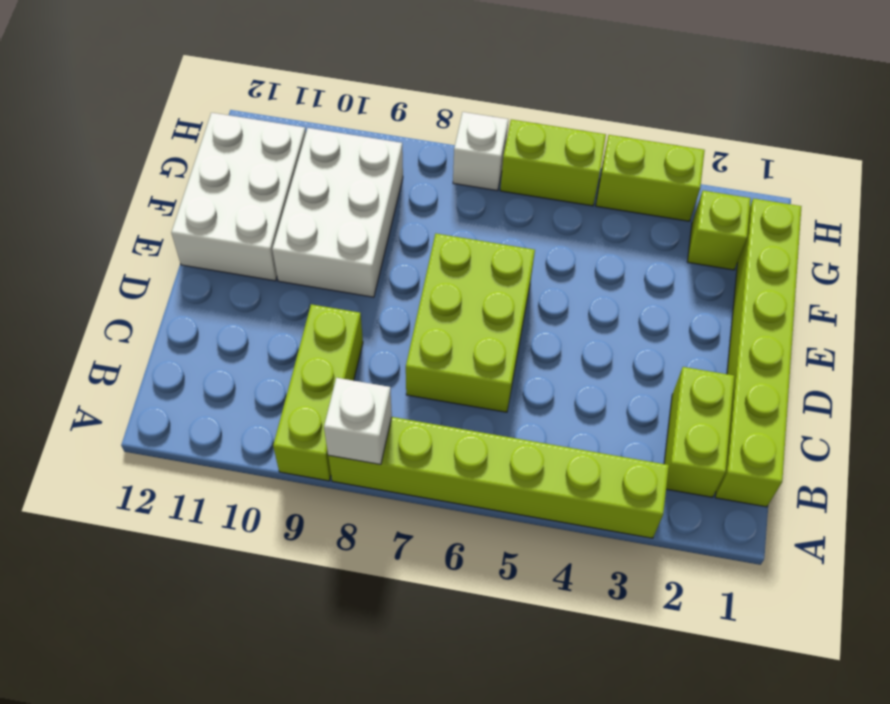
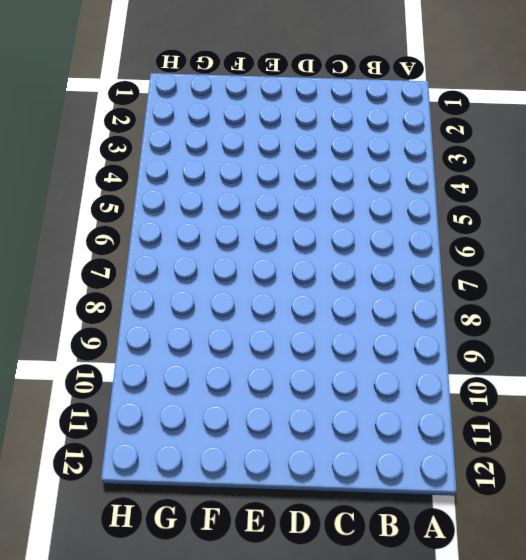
none -> lime brick A3:A8 level 1
none -> lime brick A9:C9 level 1
none -> lime brick B1:G1 level 1

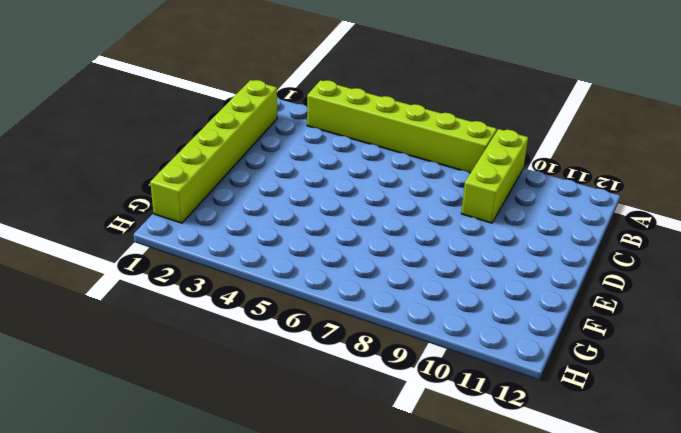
none -> lime brick B2:C2 level 1
none -> lime brick C6:E7 level 1
none -> white brick E9:G10 level 1

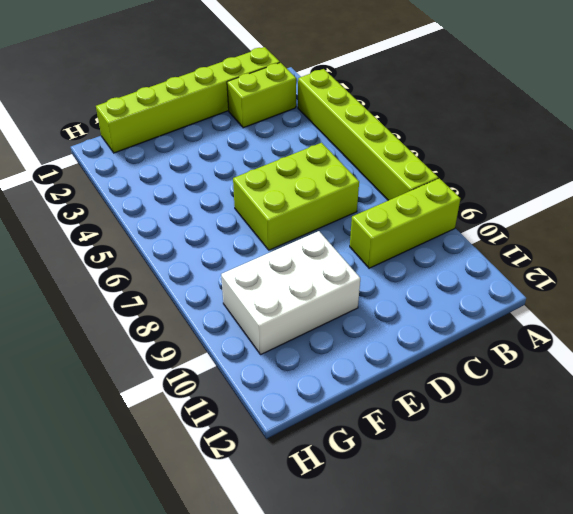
none -> white brick E11:G12 level 1
none -> lime brick G2 level 1
none -> lime brick H3:H4 level 1

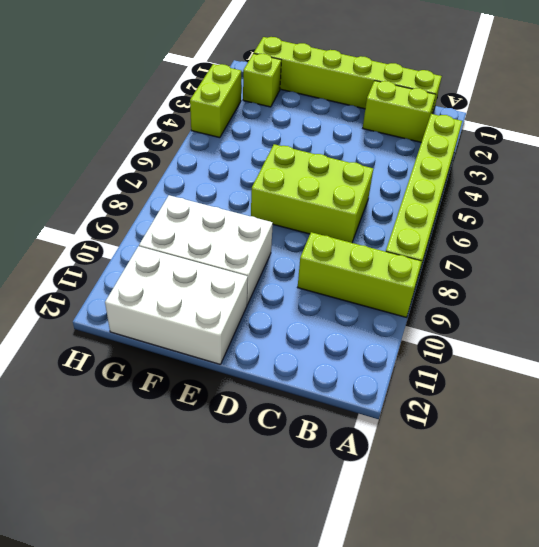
none -> lime brick H5:H6 level 1
none -> white brick H7 level 1
none -> white brick A8 level 2

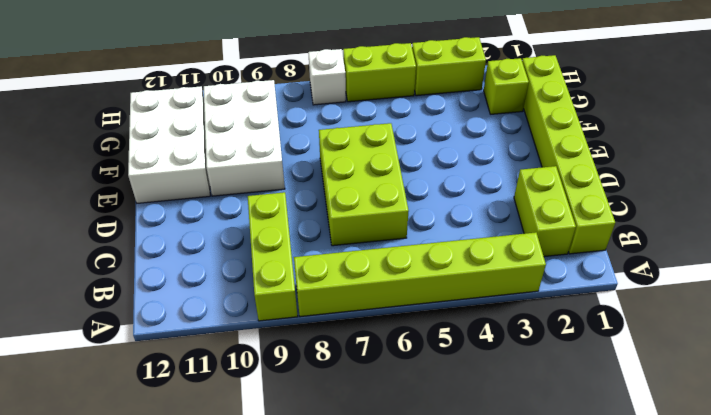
none -> white brick A8 level 2

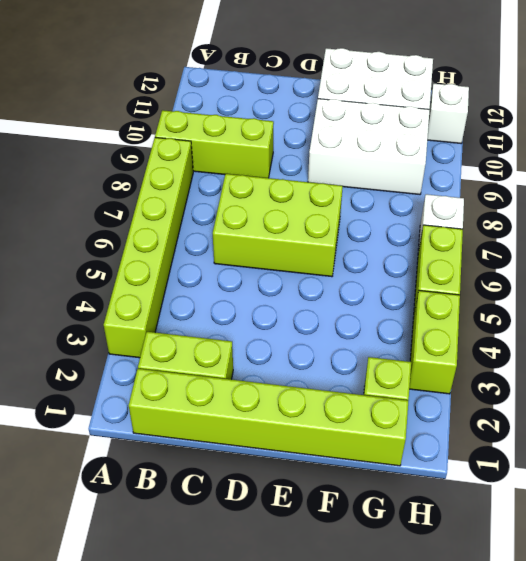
white brick H11 level 1 -> white brick A8 level 2

